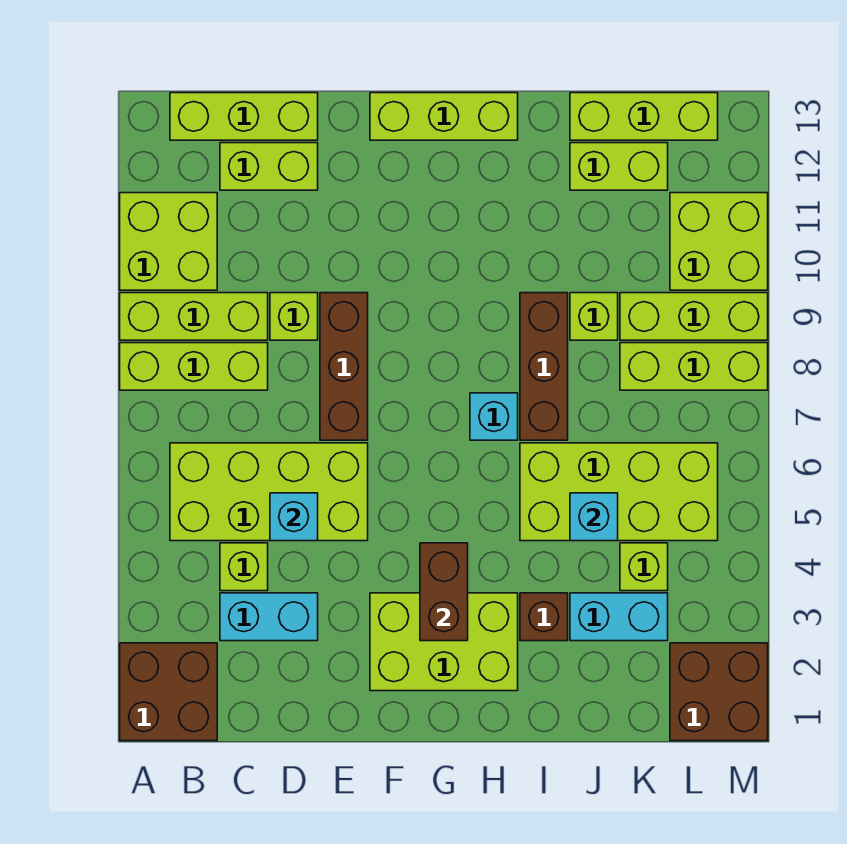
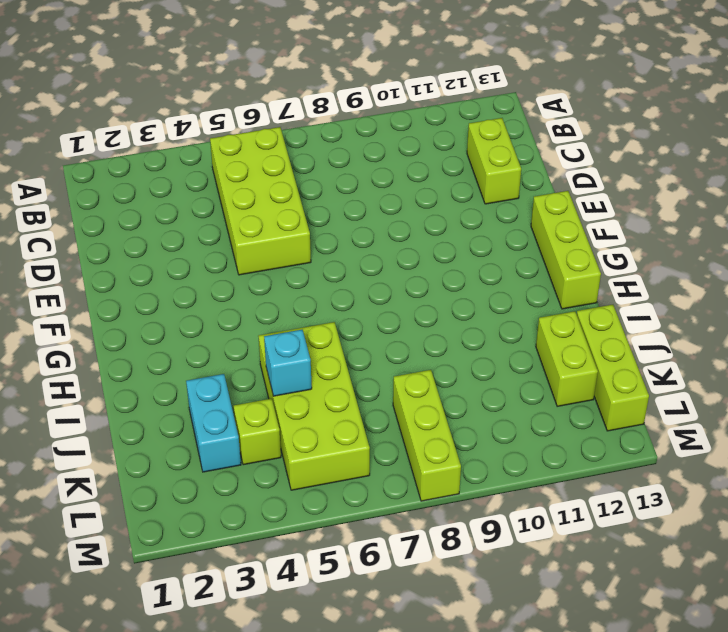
none -> brown brick A1:B2 level 1
none -> lime brick A8:C8 level 1
none -> lime brick A9:C9 level 1

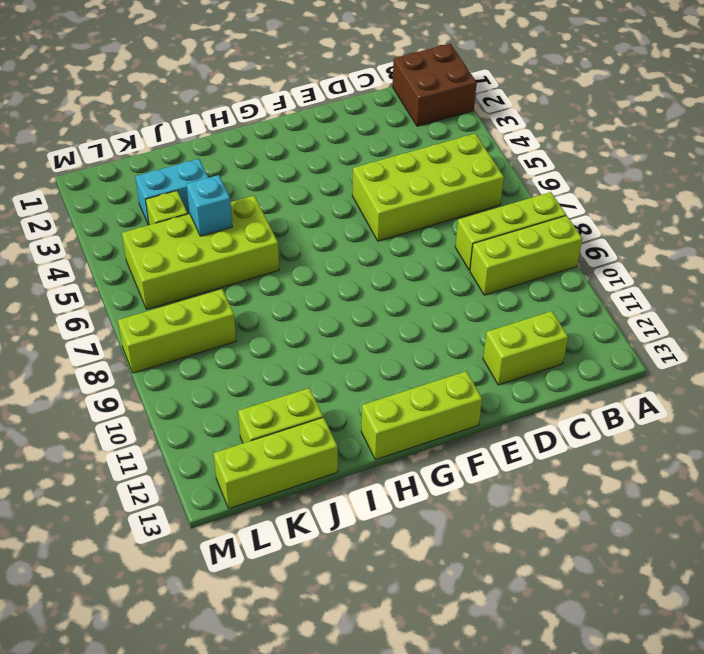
none -> lime brick A10:B11 level 1
none -> lime brick B13:D13 level 1
none -> cyan brick C3:D3 level 1

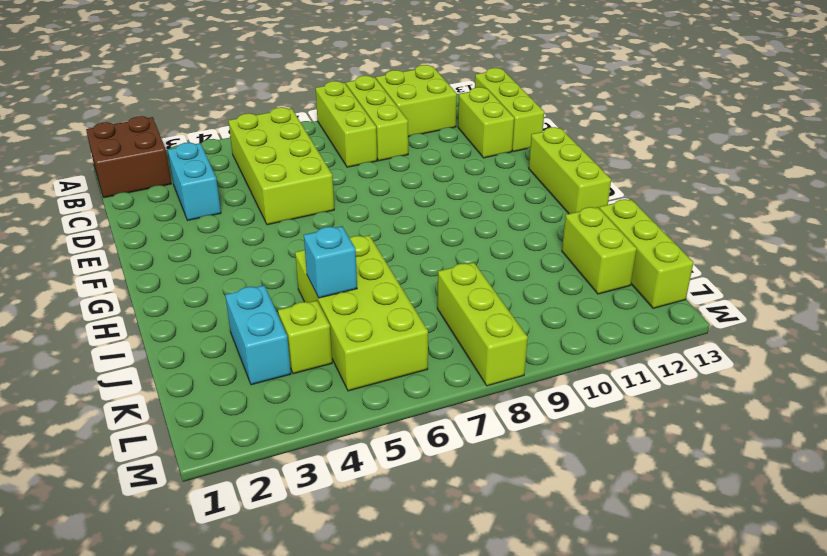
none -> lime brick C4 level 1
none -> lime brick D9 level 1
none -> brown brick E7:E9 level 1

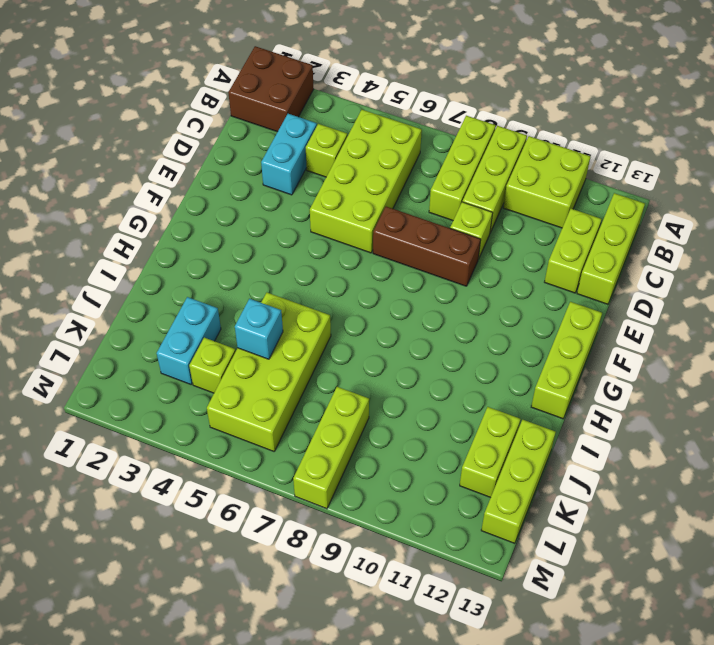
none -> lime brick F2:H3 level 1
none -> cyan brick H7 level 1
none -> brown brick I3 level 1

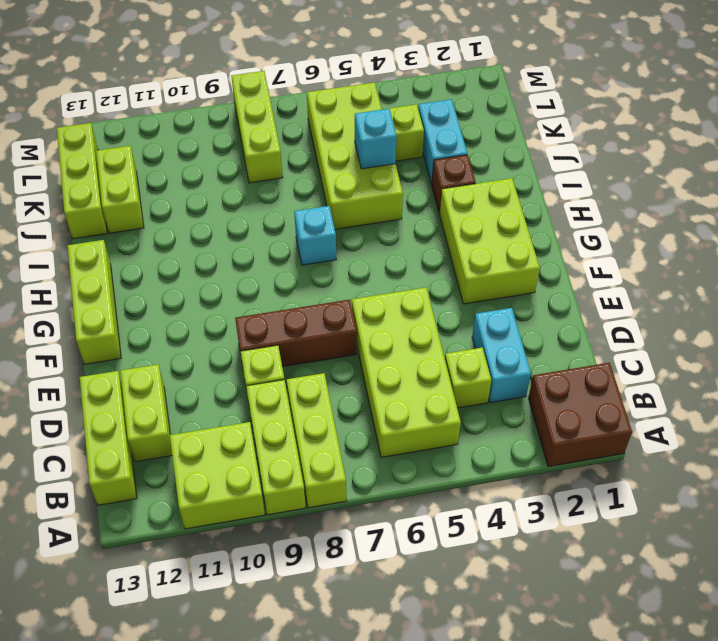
none -> brown brick I7:I9 level 1
none -> lime brick J9 level 1
none -> lime brick K9:M9 level 1

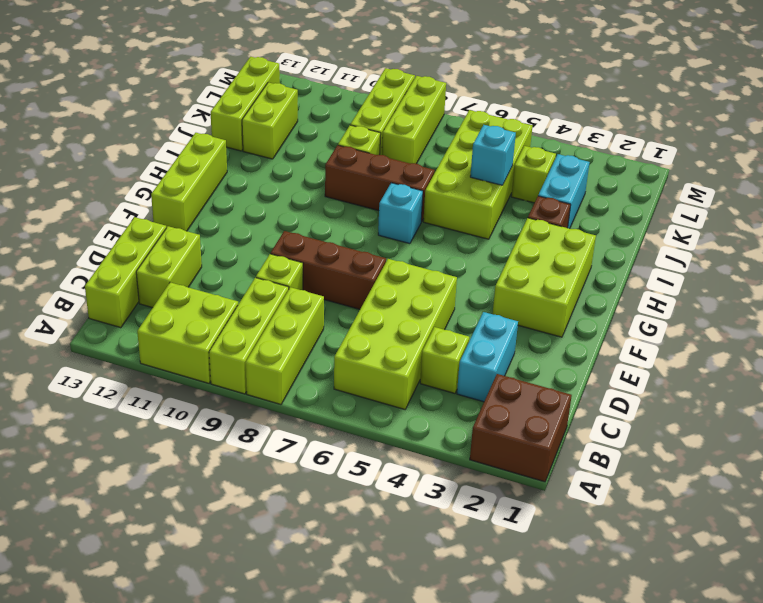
none -> brown brick L1:M2 level 1
none -> lime brick L10:M11 level 1
none -> cyan brick D5 level 2

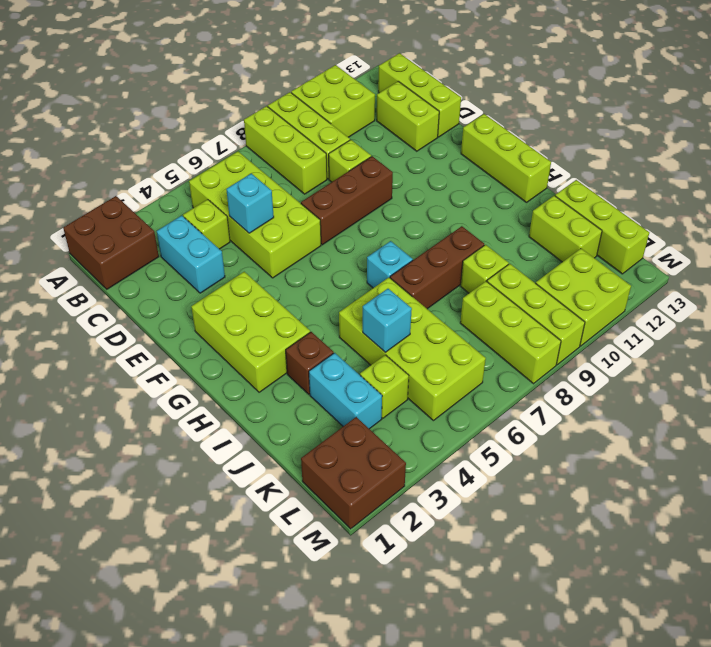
none -> brown brick G3:G4 level 2

